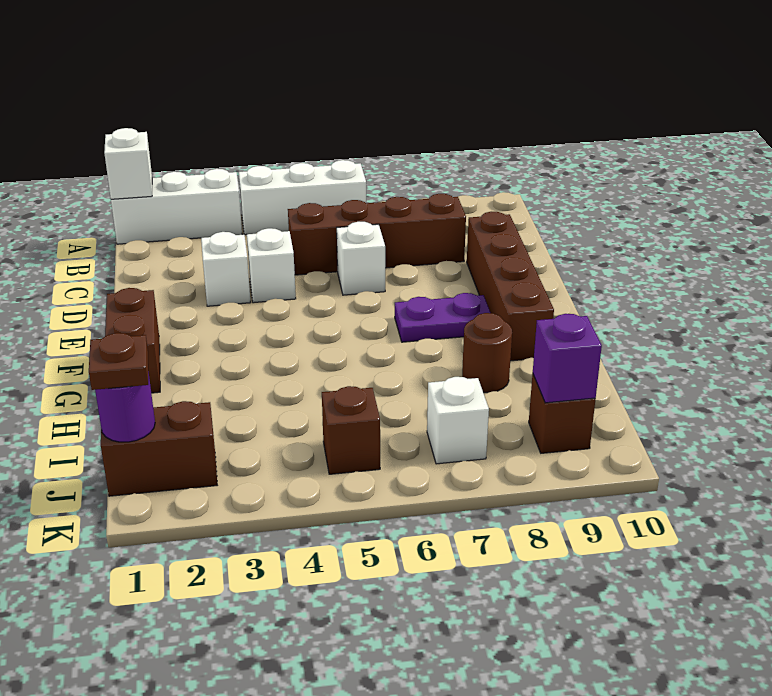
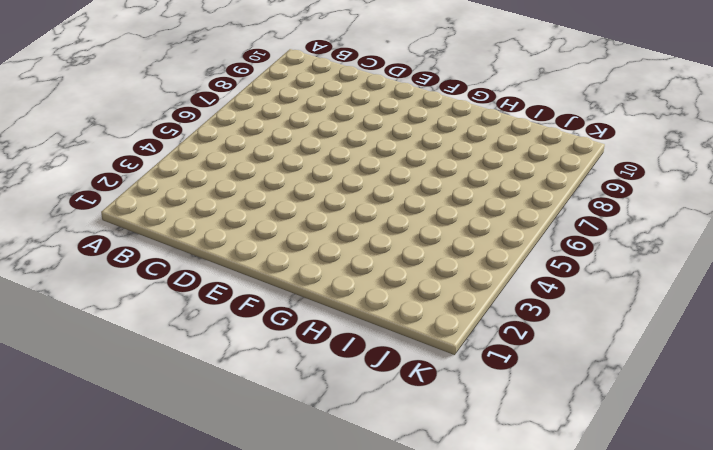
none -> white brick A1:A3 level 1
none -> white brick A4:A6 level 1
none -> brown brick C5:C8 level 1

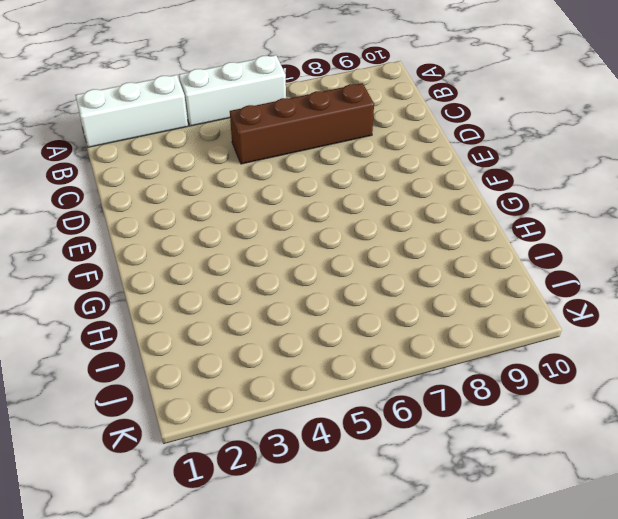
none -> white brick D3 level 1
none -> white brick D4 level 1
none -> white brick D6 level 1

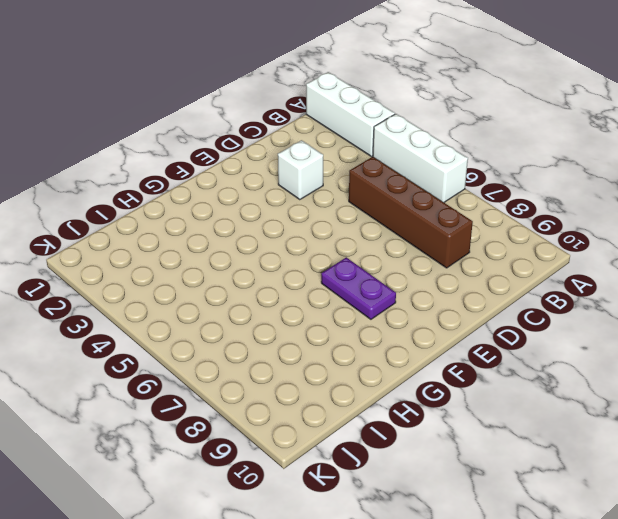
none -> white brick D4 level 1
none -> white brick D6 level 1
none -> brown brick D9:G9 level 1

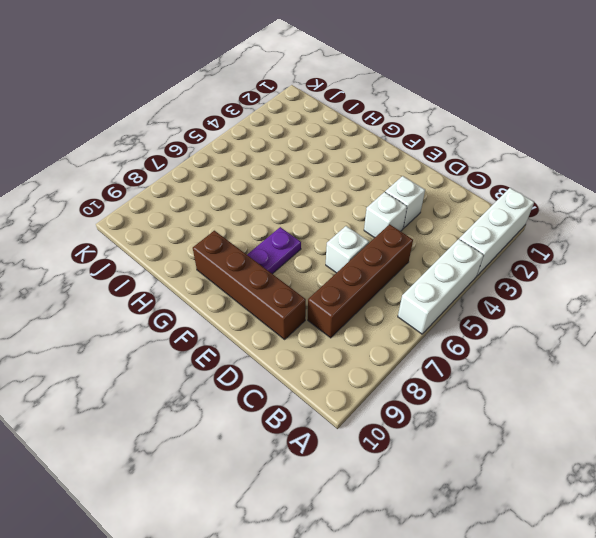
none -> brown brick F1:G1 level 1
none -> brown round brick H8 level 1
none -> brown brick J1:J2 level 1

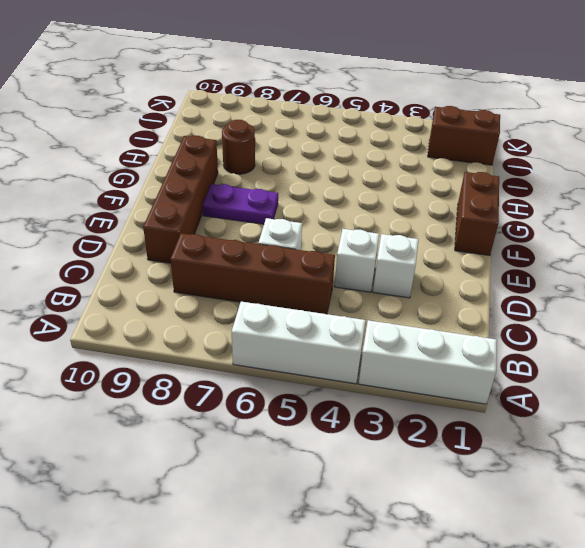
none -> brown brick J5 level 1
none -> white brick J7 level 1
none -> brown brick J9 level 1

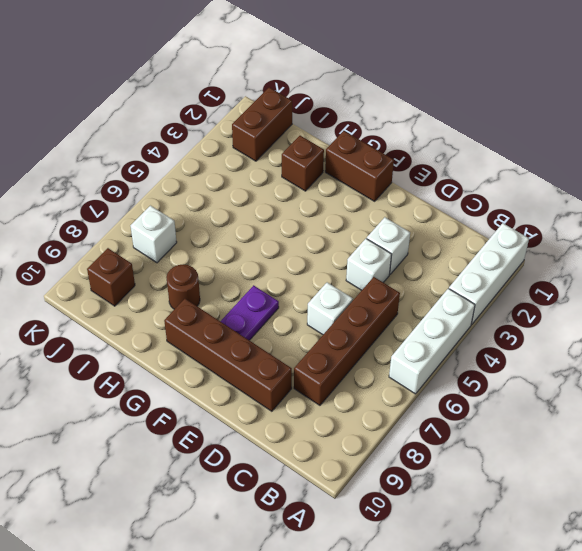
brown brick H2 level 1 -> brown brick J5 level 1
none -> white brick A1 level 2
none -> purple round brick J1 level 2
none -> purple brick J9 level 2

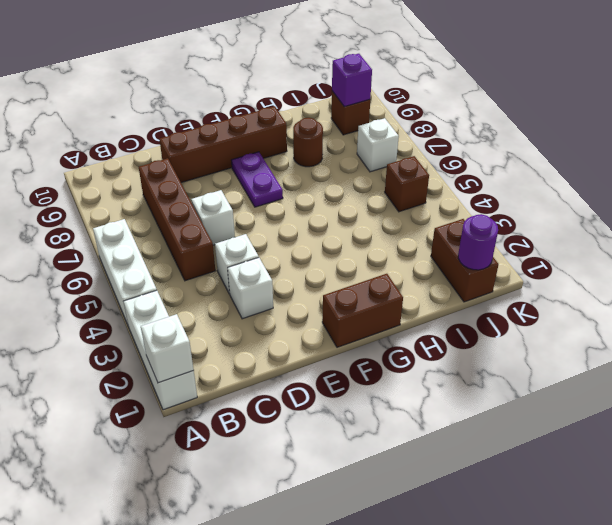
none -> brown plate J1 level 3

